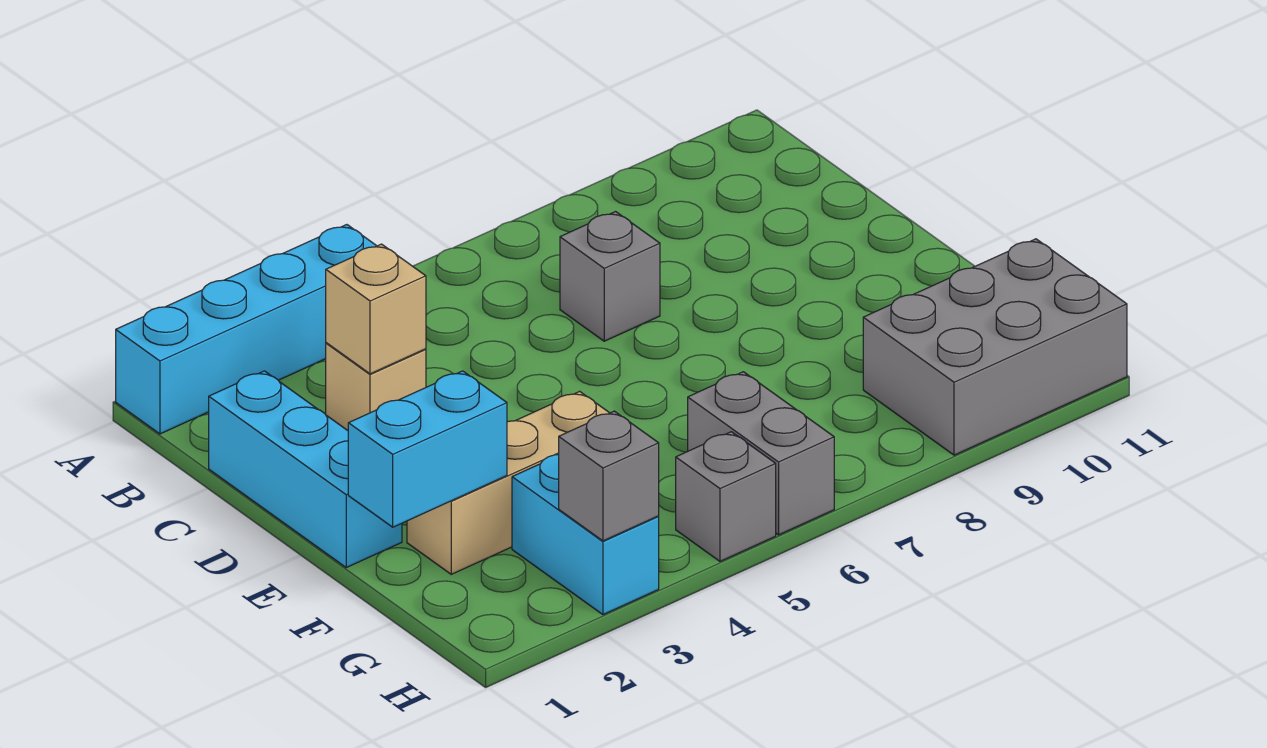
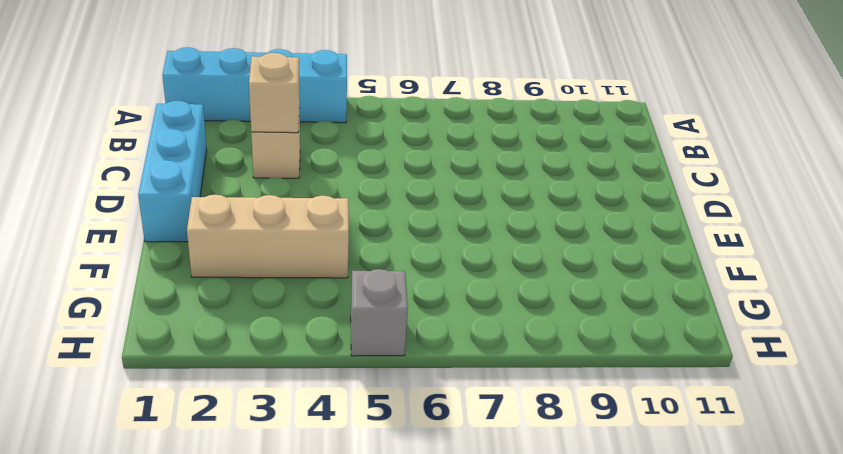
none -> grey brick C7 level 1
none -> cyan brick G3:H3 level 1
none -> grey brick G6:H6 level 1

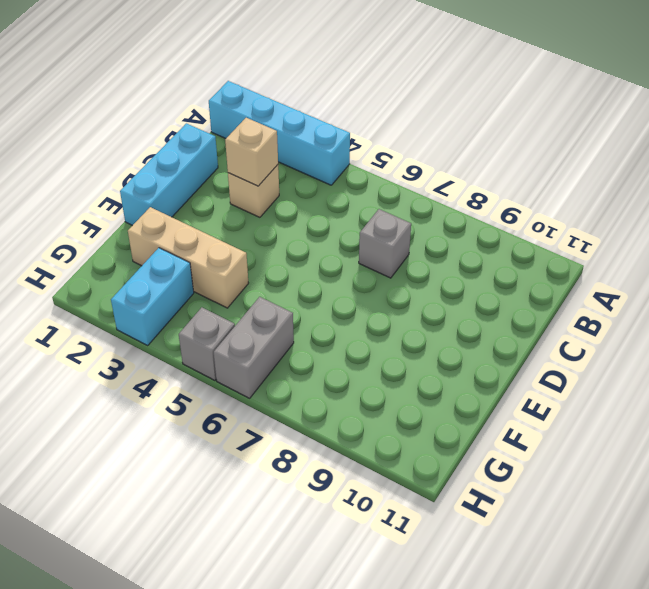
none -> grey brick G9:H11 level 1
none -> cyan brick F1:F2 level 2
none -> grey brick H3 level 2

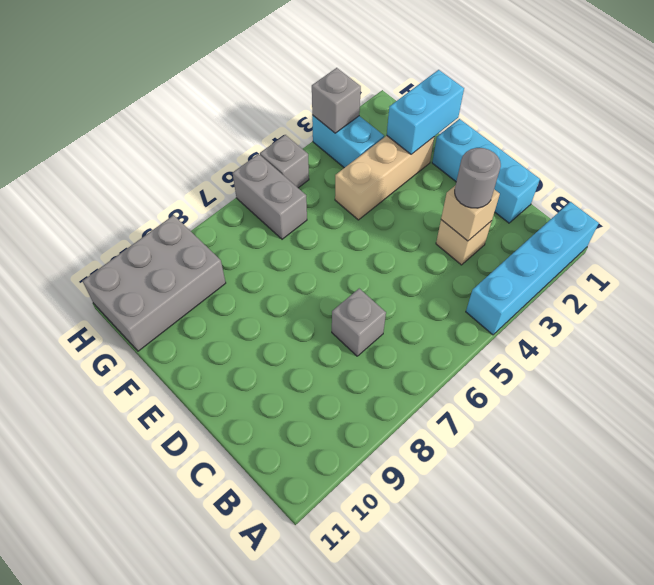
grey round brick C3 level 3 -> none

